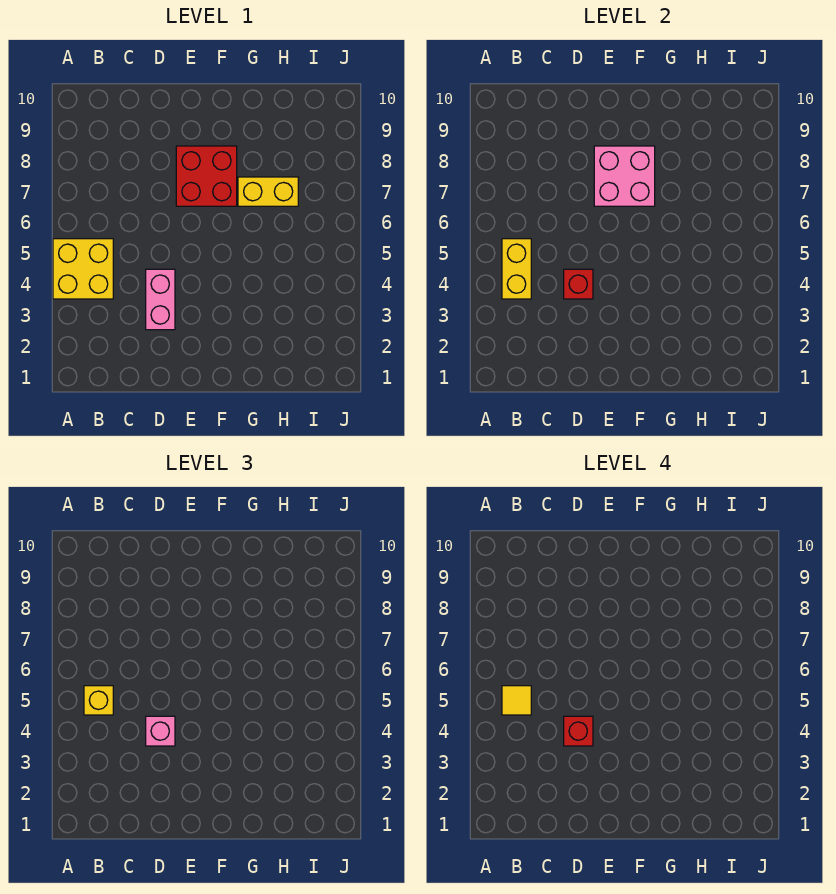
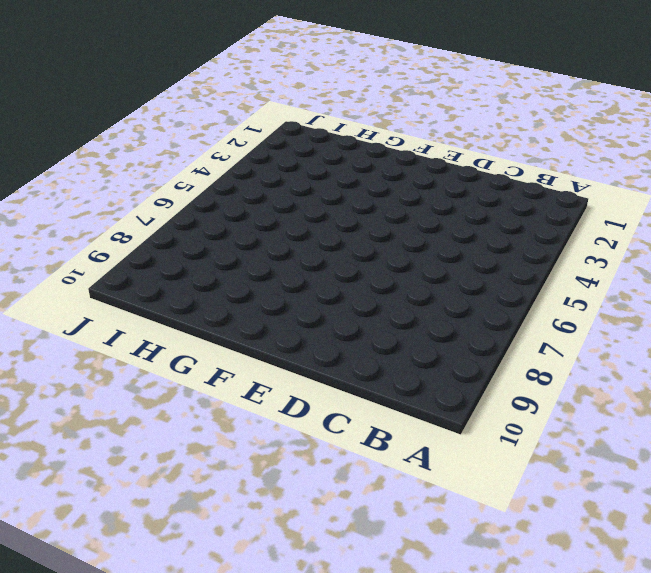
none -> yellow brick A4:B5 level 1
none -> pink brick D3:D4 level 1

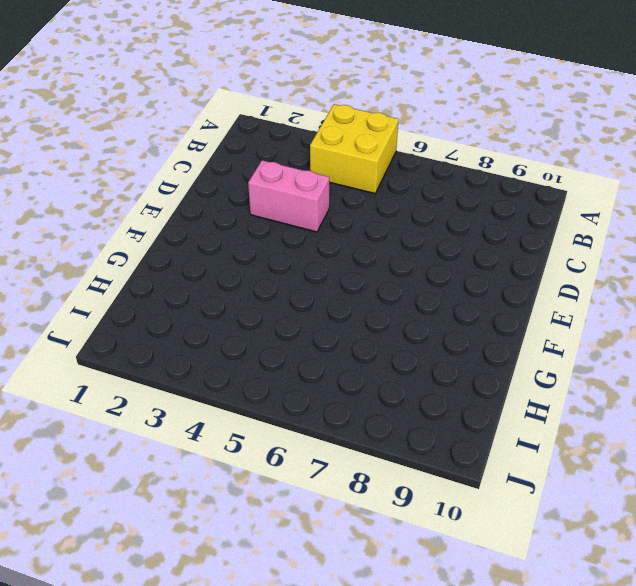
none -> red brick E7:F8 level 1
none -> yellow brick G7:H7 level 1

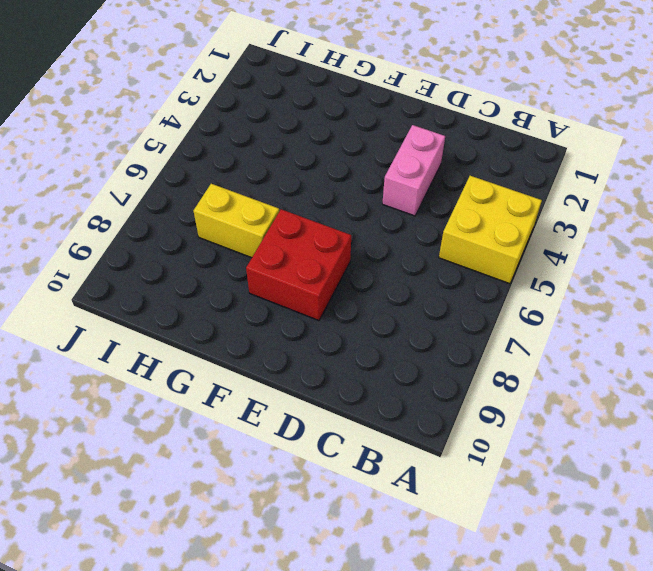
none -> yellow brick B4:B5 level 2
none -> red brick D4 level 2

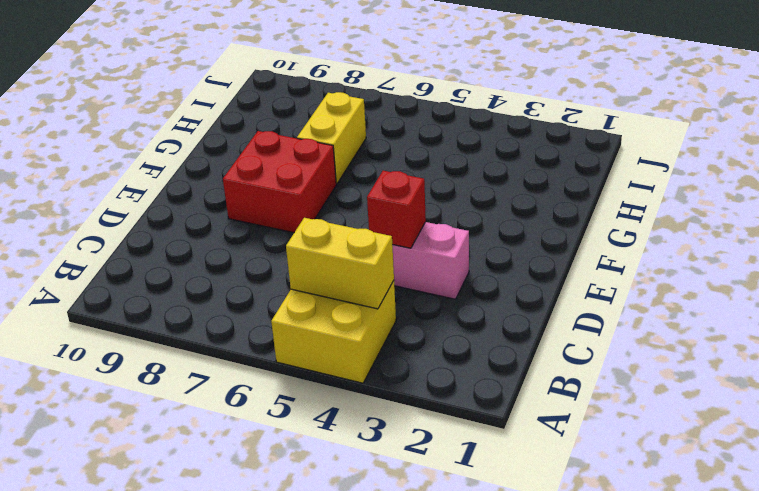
none -> pink brick E7:F8 level 2
none -> yellow brick B5 level 3

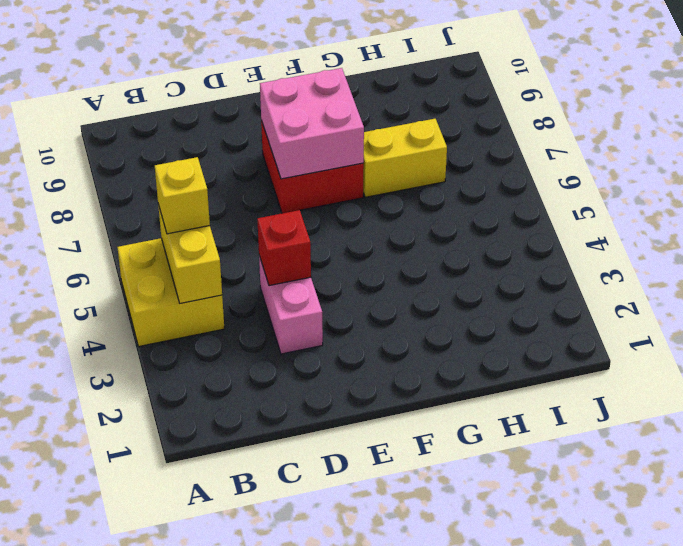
none -> pink brick D4 level 3
none -> yellow tile B5 level 4

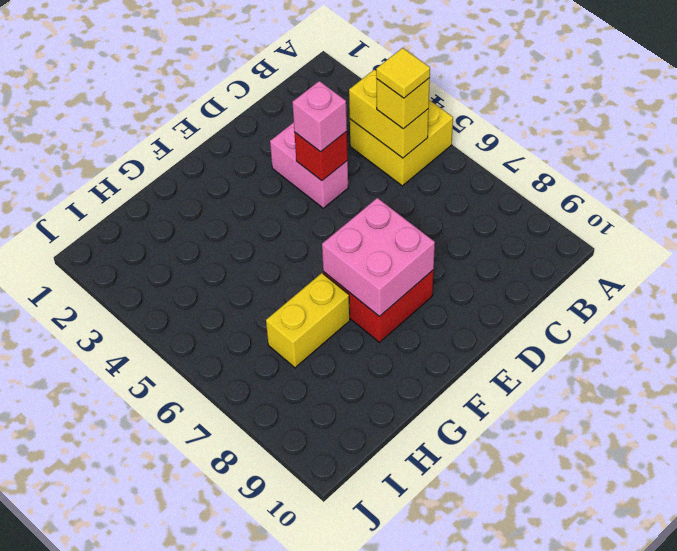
none -> red brick D4 level 4

